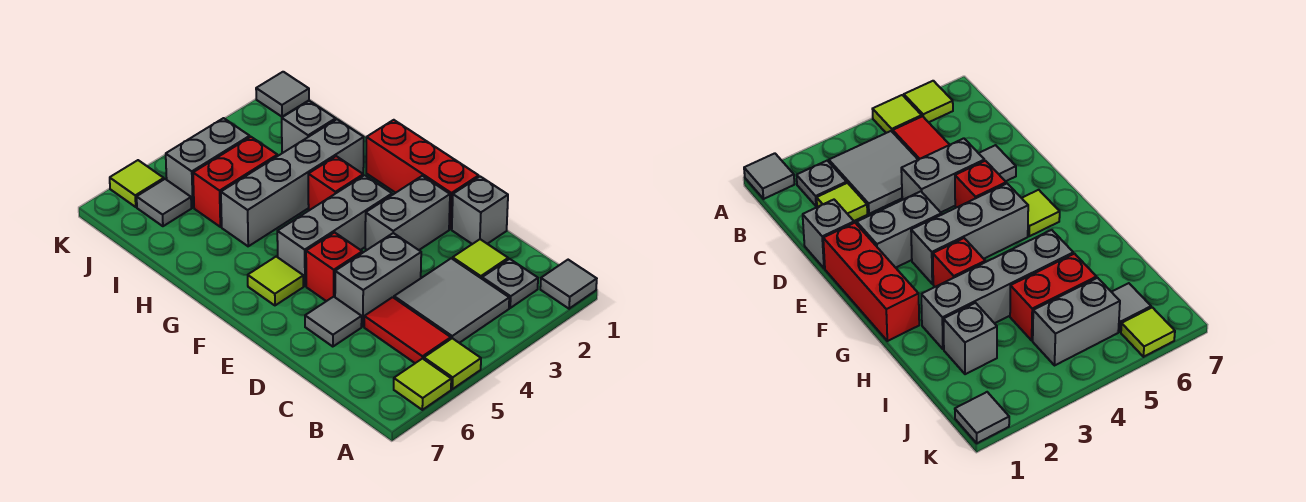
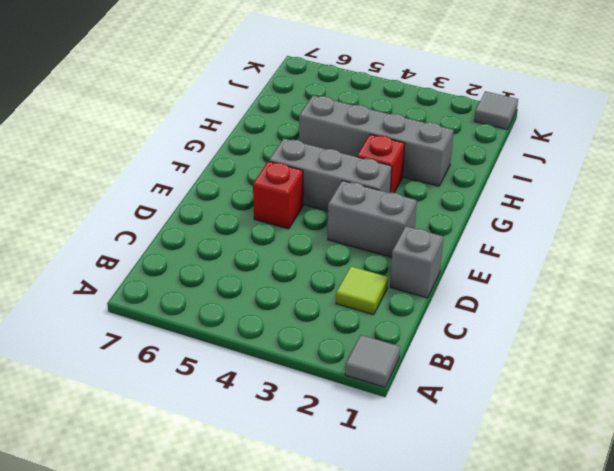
none -> lime tile A5 level 1
none -> lime tile A6 level 1
none -> grey plate B2 level 1

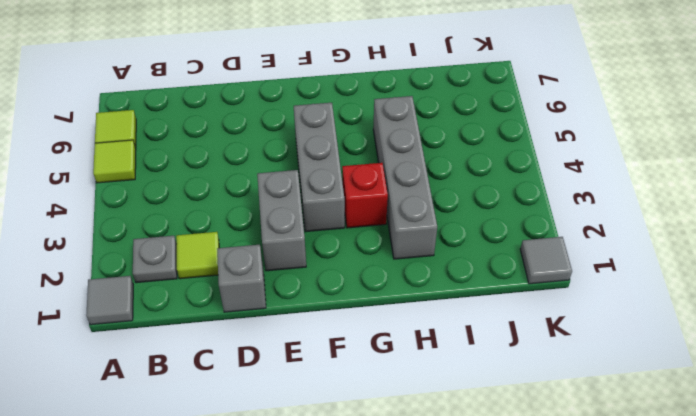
none -> grey tile B3:C4 level 1
none -> red tile B5:C5 level 1
none -> grey brick D4:D5 level 1

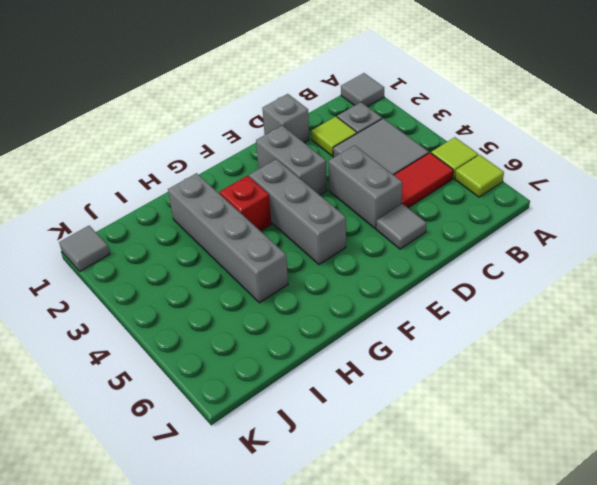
none -> red brick E1:G1 level 1
none -> red brick E5 level 1
none -> lime tile F6 level 1

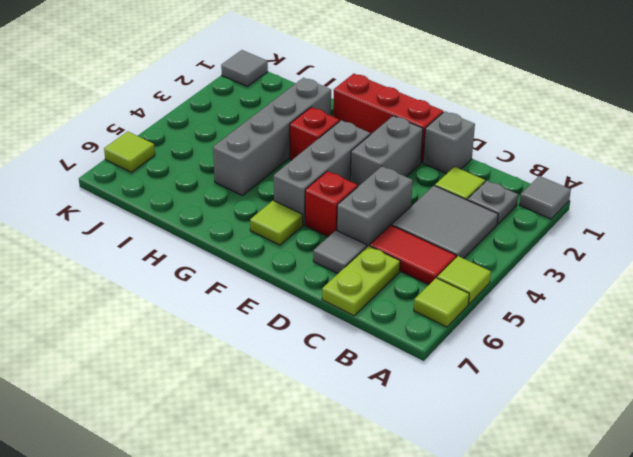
lime plate C6:C7 level 1 -> none
none -> grey brick I2 level 1
none -> red brick I4:I5 level 1
none -> grey brick J4:J5 level 1

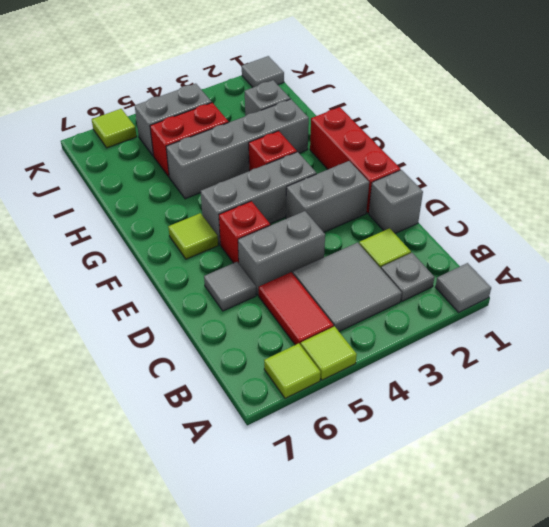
none -> grey tile J6 level 1

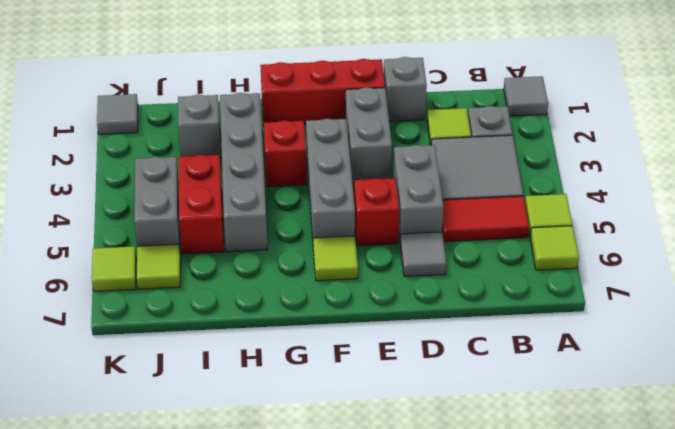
lime tile J6 level 1 -> grey tile J6 level 1

